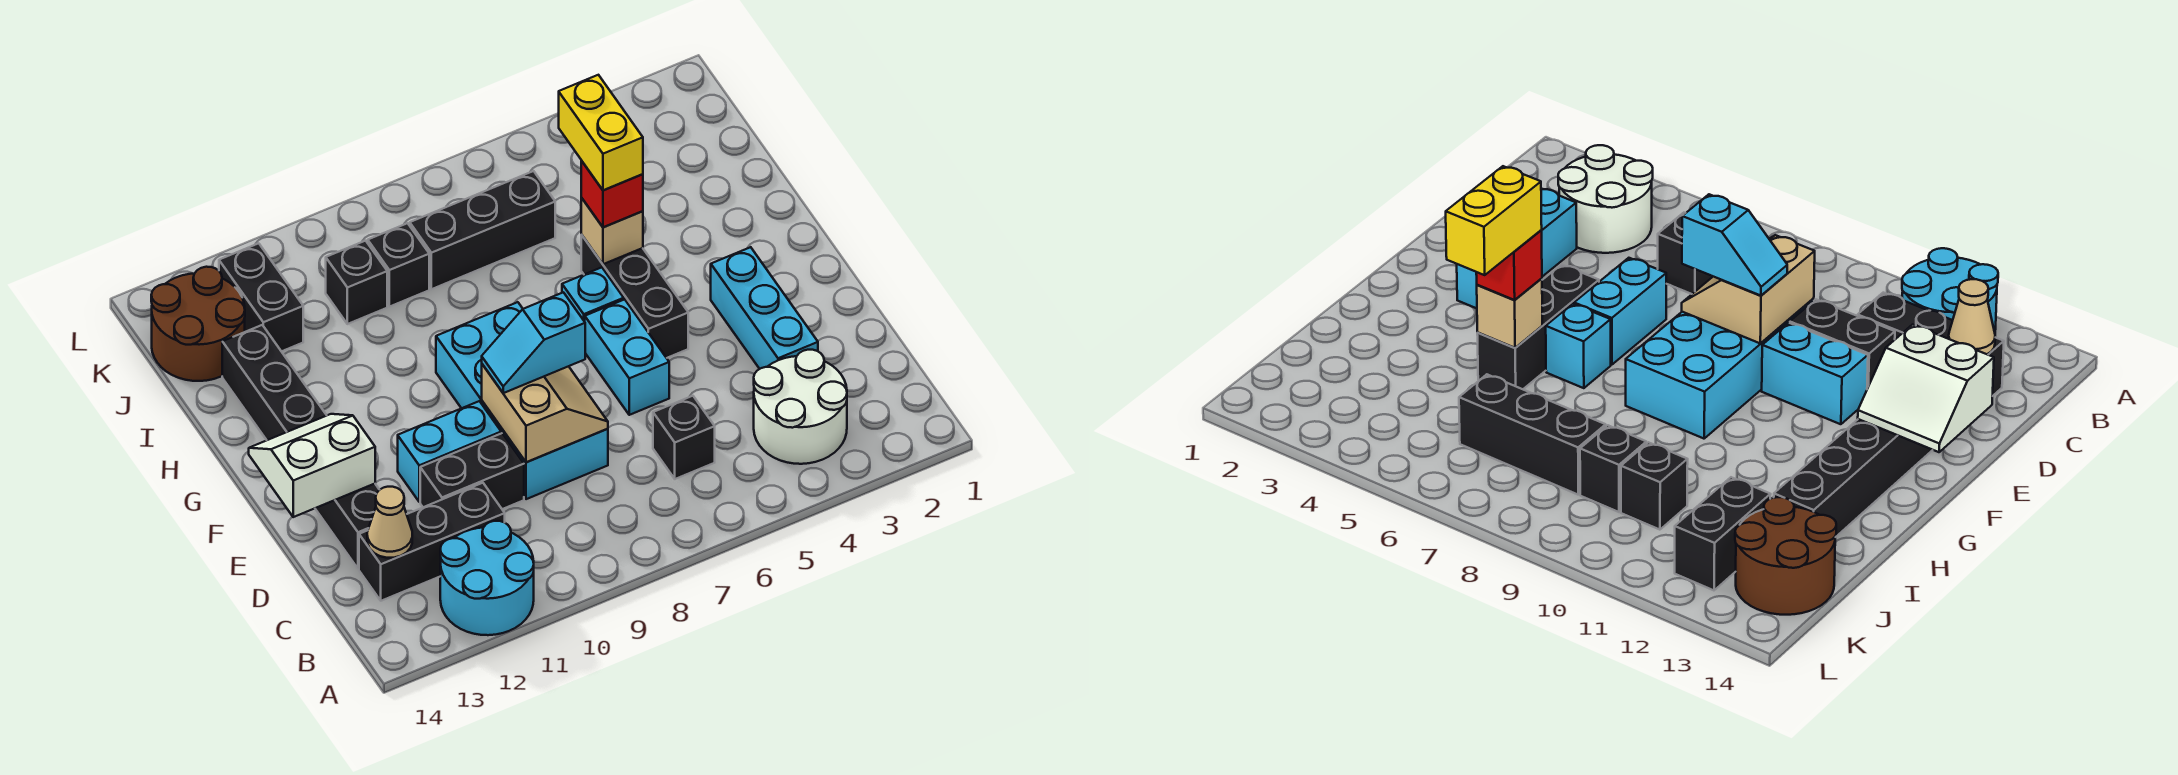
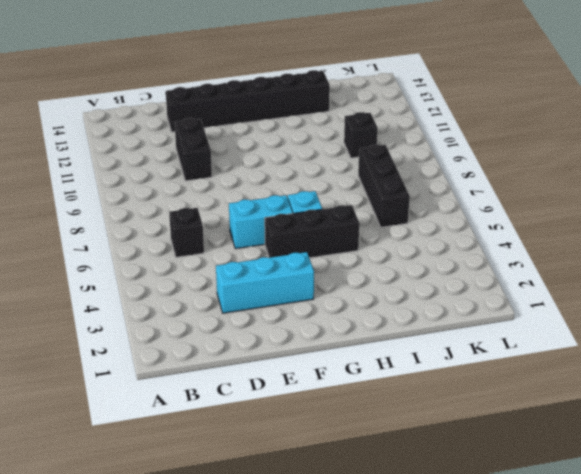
none -> cyan round brick A11:B12 level 1
none -> white round brick B3:C4 level 1
none -> black brick C11:C13 level 1

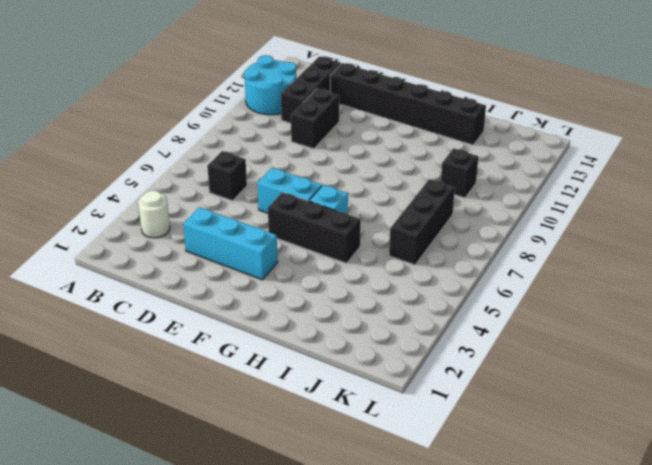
white round brick B3 level 1 -> white round brick B3:C4 level 1
none -> cyan brick D8:G9 level 1
none -> cyan brick E10:E11 level 1
none -> black brick J9 level 1

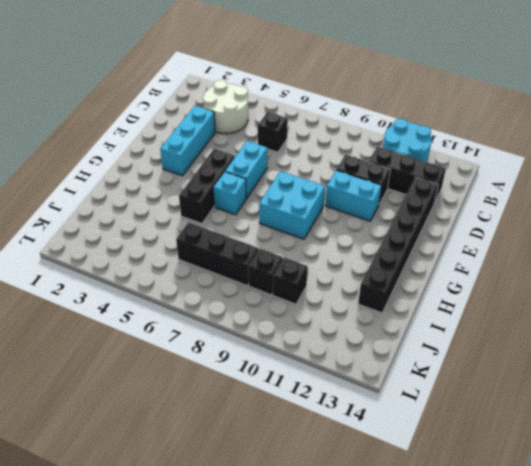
cyan brick F8:G9 level 1 -> cyan brick D8:G9 level 1
none -> black brick J12:K12 level 1
none -> brown round brick J13:K14 level 1
none -> tan cone C13 level 2

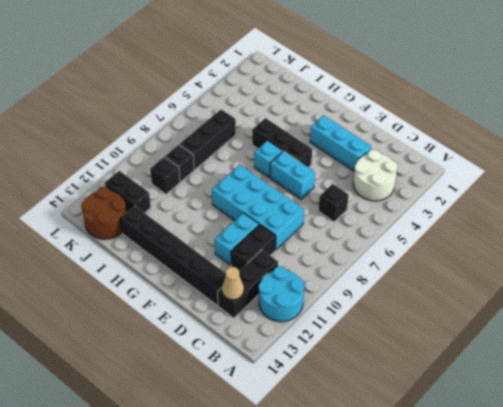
none -> tan slope D8:E9 level 2 top 9
none -> white slope E13:F14 level 2 top E
none -> tan brick H5 level 2

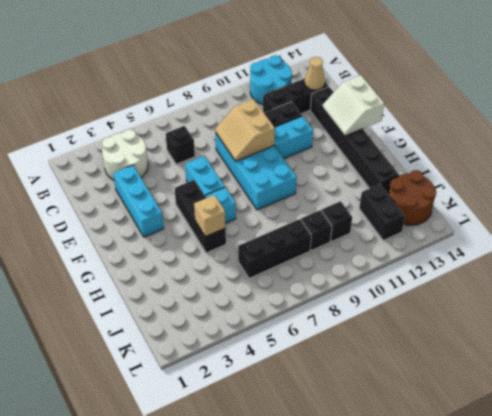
white slope E13:F14 level 2 top 14 -> white slope E13:F14 level 2 top E
none -> cyan slope E8:E9 level 3 top 8
none -> red brick H5 level 3
none -> yellow brick H5:I5 level 4

